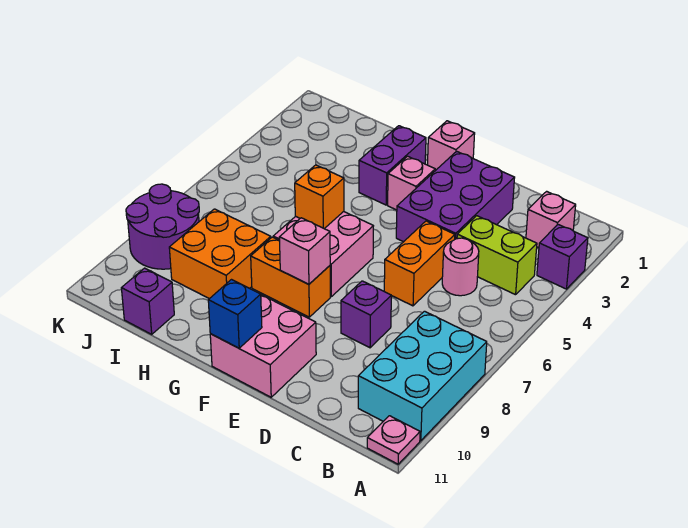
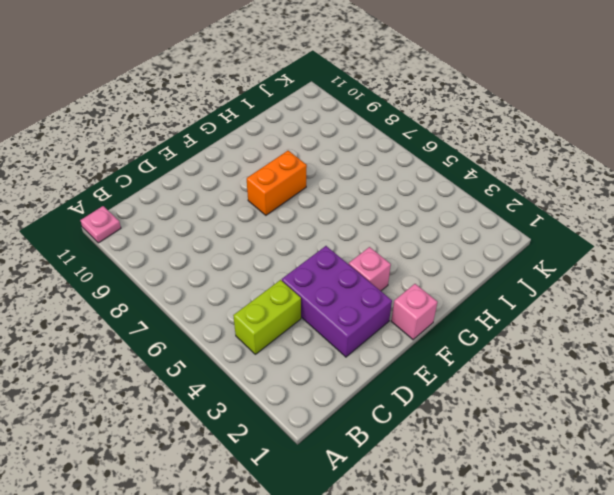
none -> purple brick A3 level 1
none -> cyan brick A8:B10 level 1
none -> pink brick B2 level 1

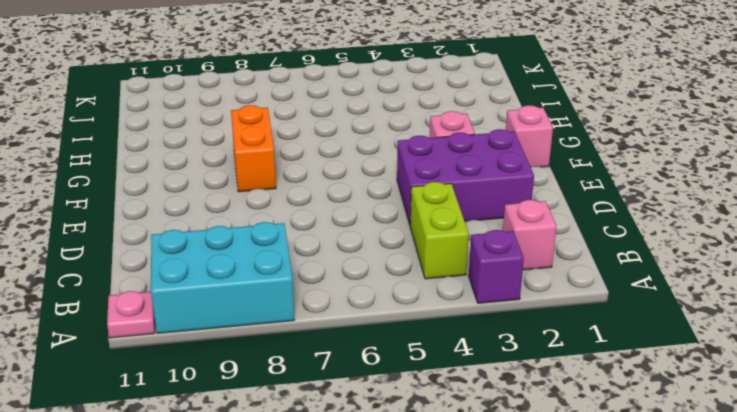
none -> pink round brick C5 level 1
none -> orange brick D5:D6 level 1
none -> purple brick D8 level 1

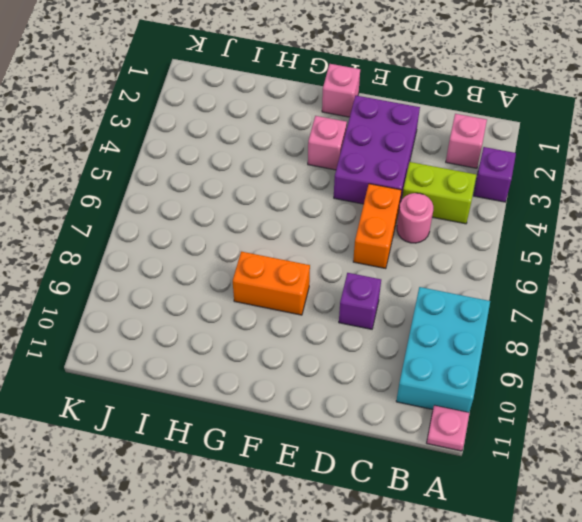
none -> pink brick E10:F11 level 1
none -> pink brick F6:G7 level 1
none -> purple brick G2:G3 level 1

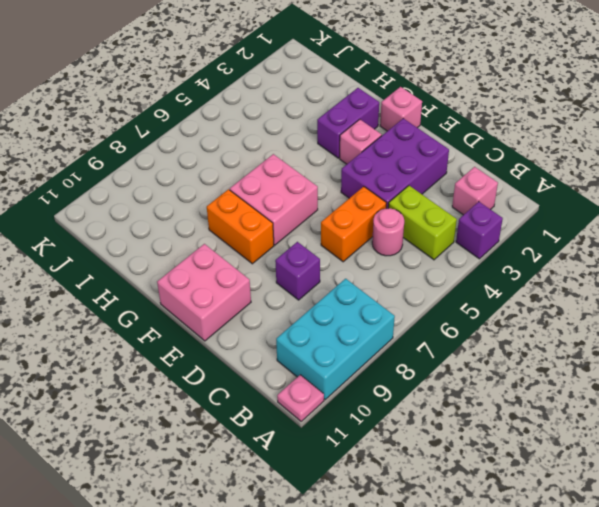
none -> orange brick H8:I9 level 1
none -> purple brick I11 level 1
none -> purple round brick J8:K9 level 1

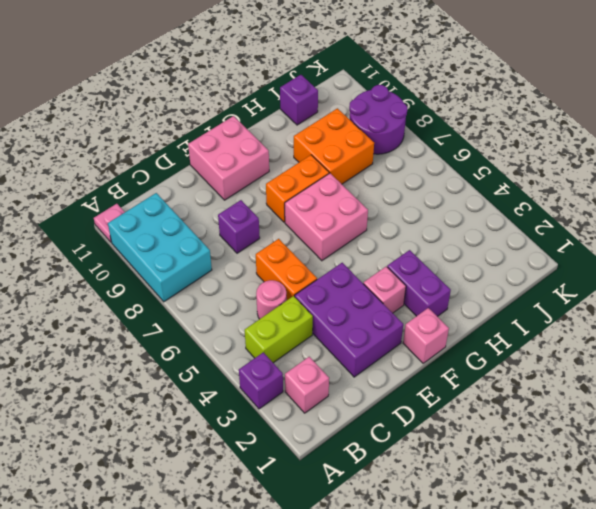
none -> pink brick F8 level 2
none -> blue brick F11 level 2
none -> orange brick G6 level 2

